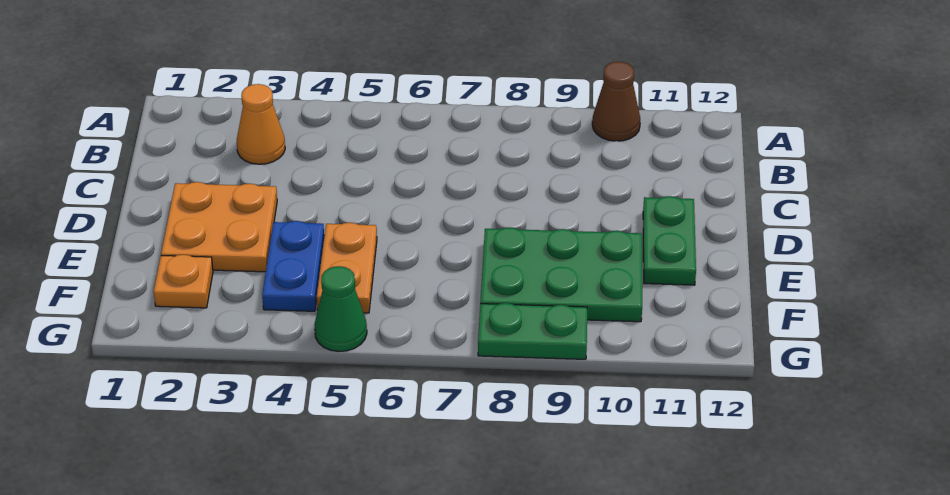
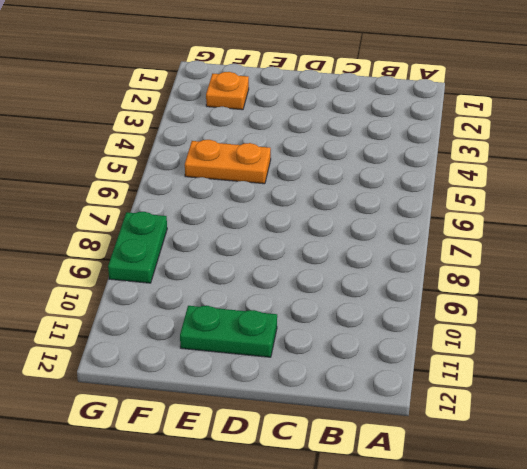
none -> brown cone A10 level 1
none -> orange cone B3 level 1

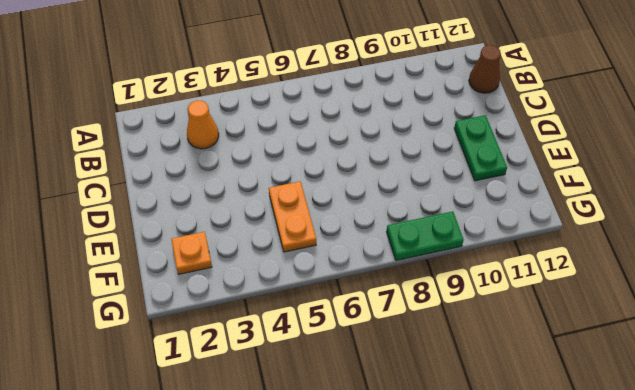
brown cone B12 level 1 -> brown cone A10 level 1
none -> orange plate D2:E3 level 1
none -> blue plate E4:F4 level 1

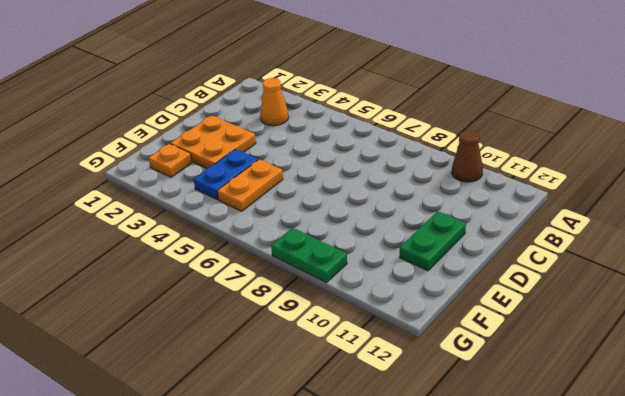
none -> green plate E8:F10 level 1
none -> green cone G5 level 1

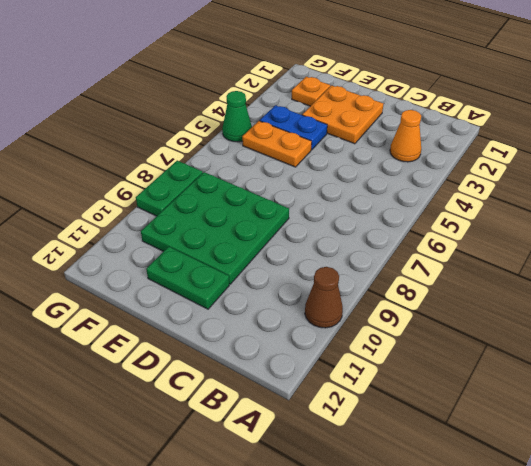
green plate D8:F10 level 1 -> green plate E8:F10 level 1

